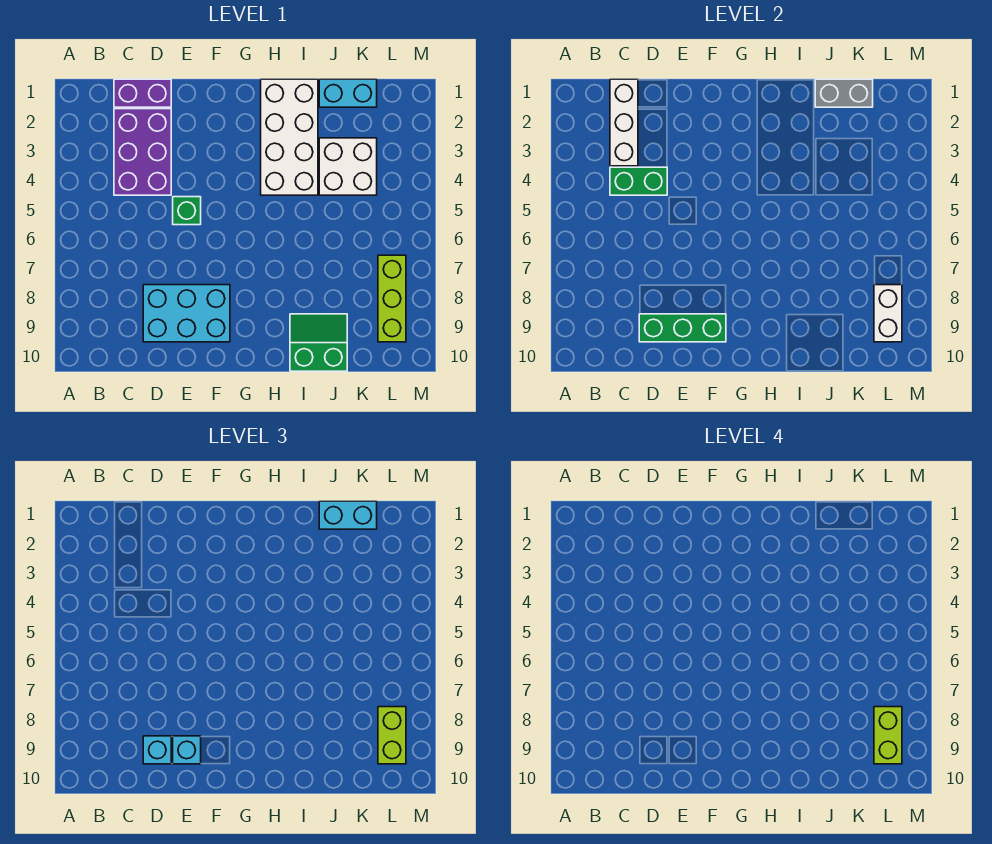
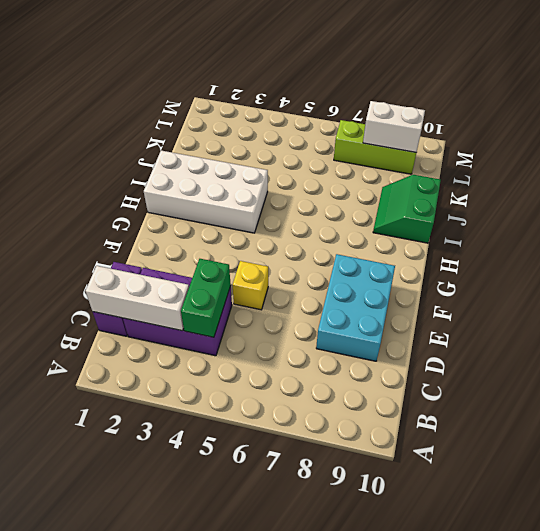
yellow brick E5 level 1 -> green brick E5 level 1
none -> cyan brick J1:K1 level 1
none -> white brick J3:K4 level 1
none -> green brick D9:F9 level 2

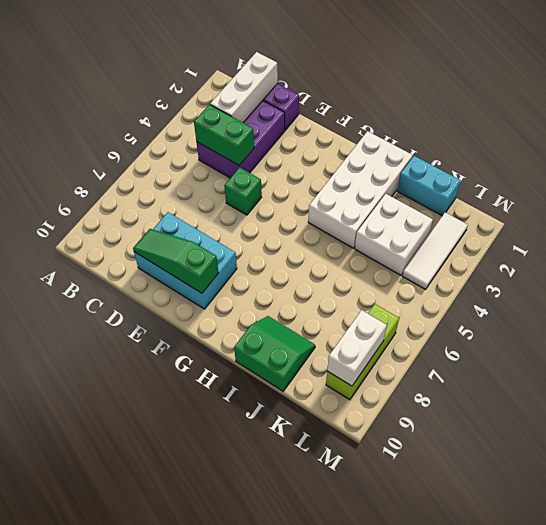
green slope D9:F9 level 2 top F -> green brick D9:F9 level 2
white tile L2:L4 level 1 -> none
none -> grey brick J1:K1 level 2
none -> cyan brick D9 level 3
none -> cyan brick E9 level 3

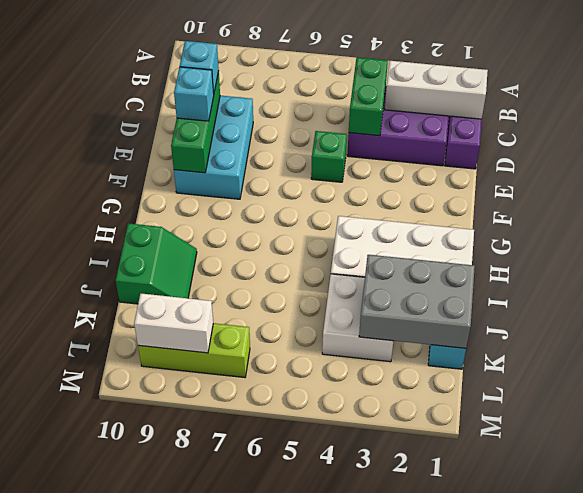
grey brick J1:K3 level 2 -> grey brick J1:K1 level 2
none -> cyan brick J1:K1 level 3
none -> lime brick L8:L9 level 3
none -> lime brick L8:L9 level 4

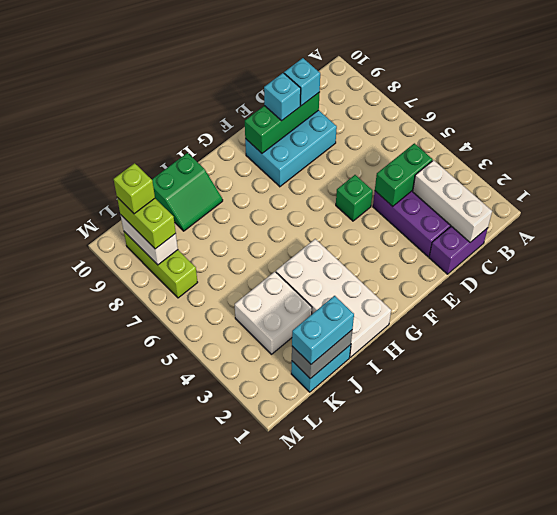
lime brick L9 level 4 -> lime brick L8:L9 level 4

